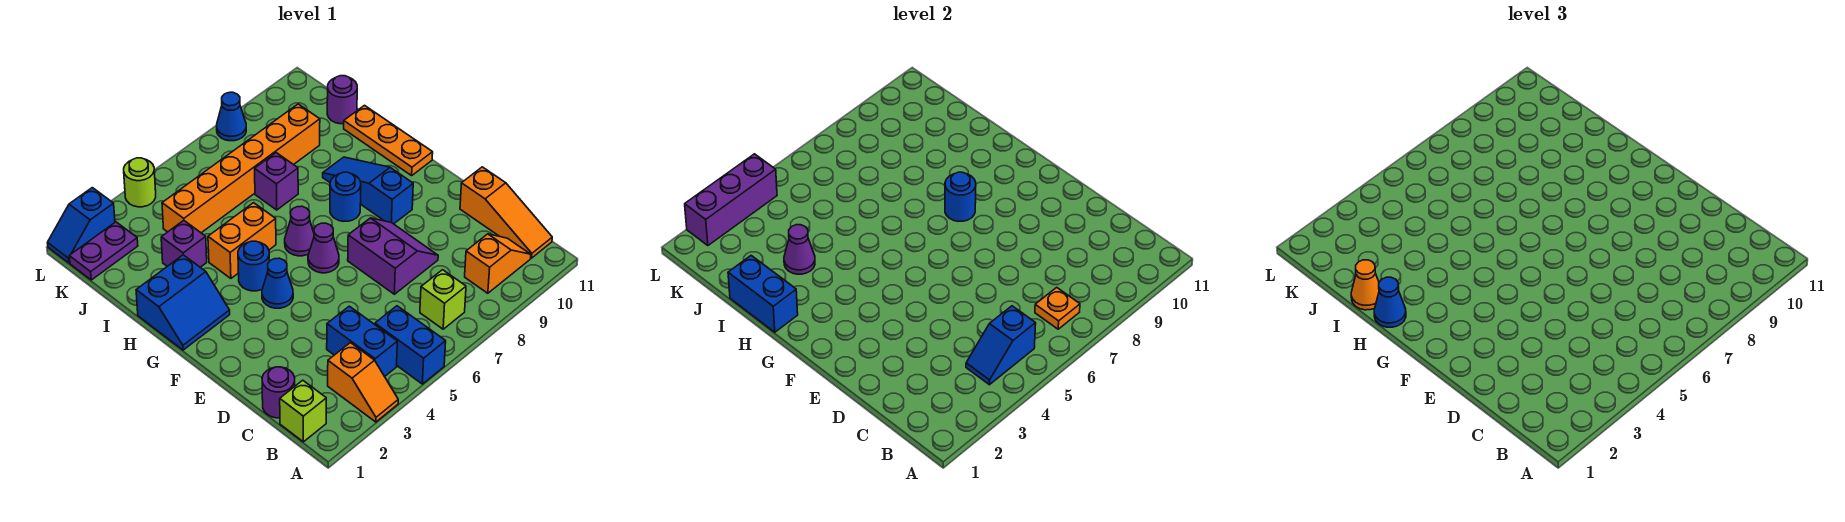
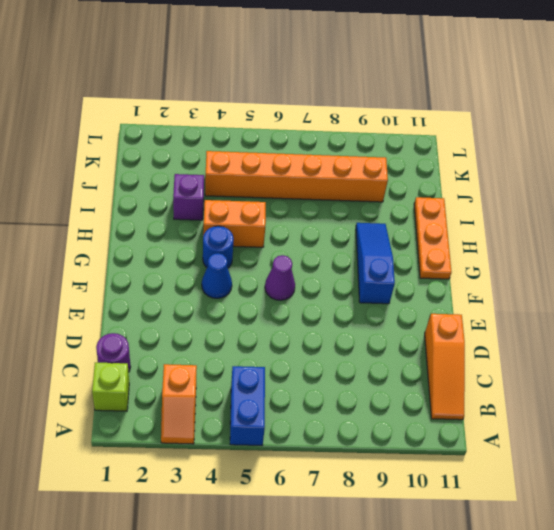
none -> blue brick B4:C4 level 1
none -> lime brick B7 level 1
none -> orange slope B9:B10 level 1 top 9
none -> purple slope D7:E8 level 1 top 7

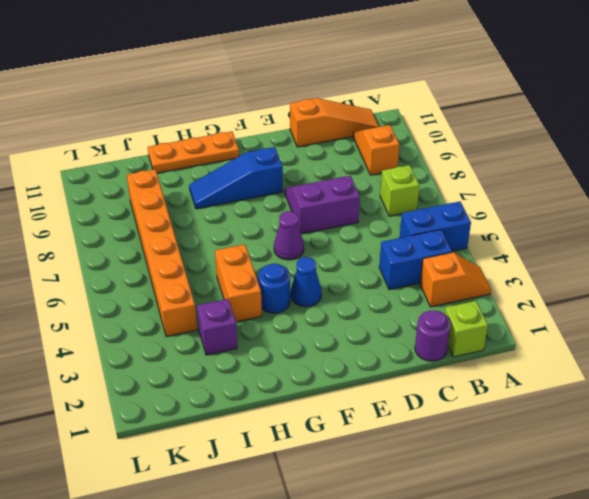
none -> blue slope G1:H2 level 1 top H
none -> purple cone G6 level 1
none -> blue round brick G8 level 1
none -> purple brick I7 level 1

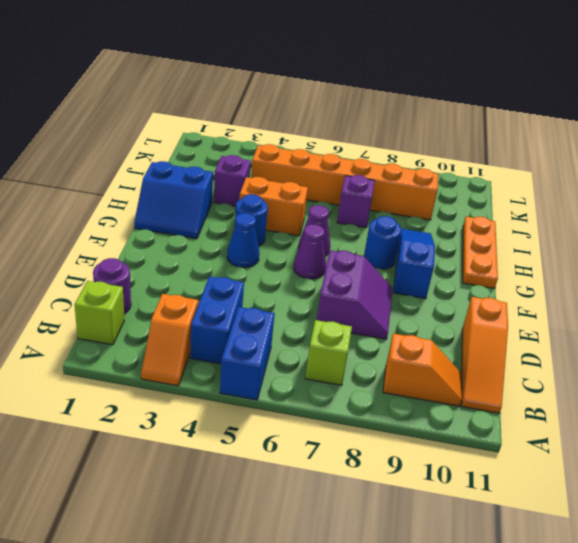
none -> purple round brick J11 level 1
none -> purple plate K1:K2 level 1
none -> blue slope L1:L2 level 1 top 2
none -> lime round brick L4 level 1

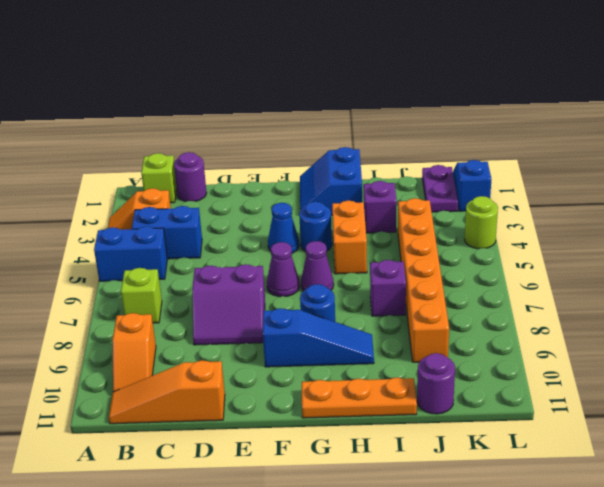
none -> blue cone L8 level 1
none -> blue slope B4:B5 level 2 top 5
none -> orange plate B7 level 2
none -> blue round brick G8 level 2

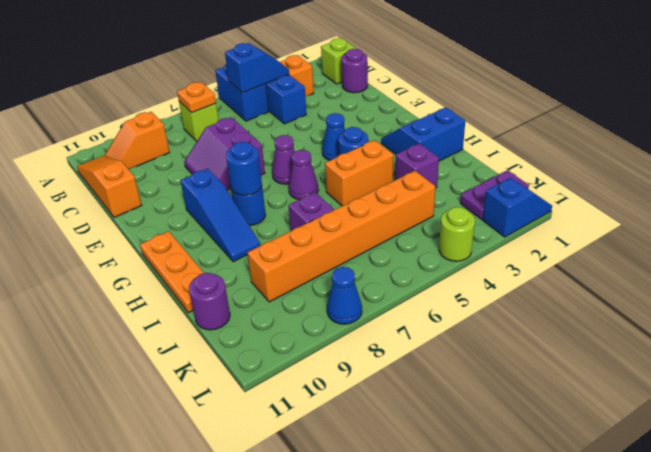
none -> blue brick H1:I1 level 2
none -> purple cone I3 level 2
none -> purple brick L2:L4 level 2
none -> blue cone H1 level 3

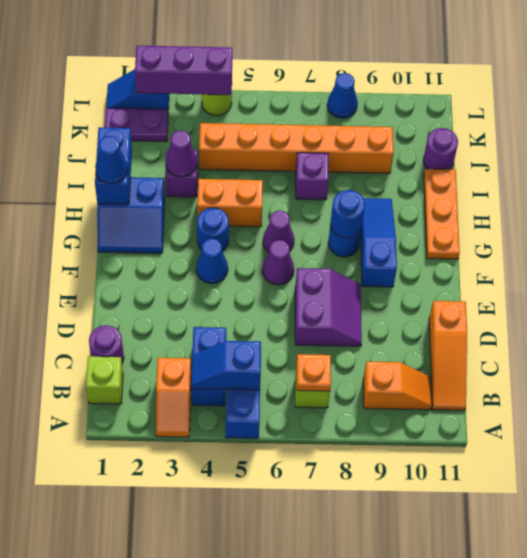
none -> orange cone I1 level 3

